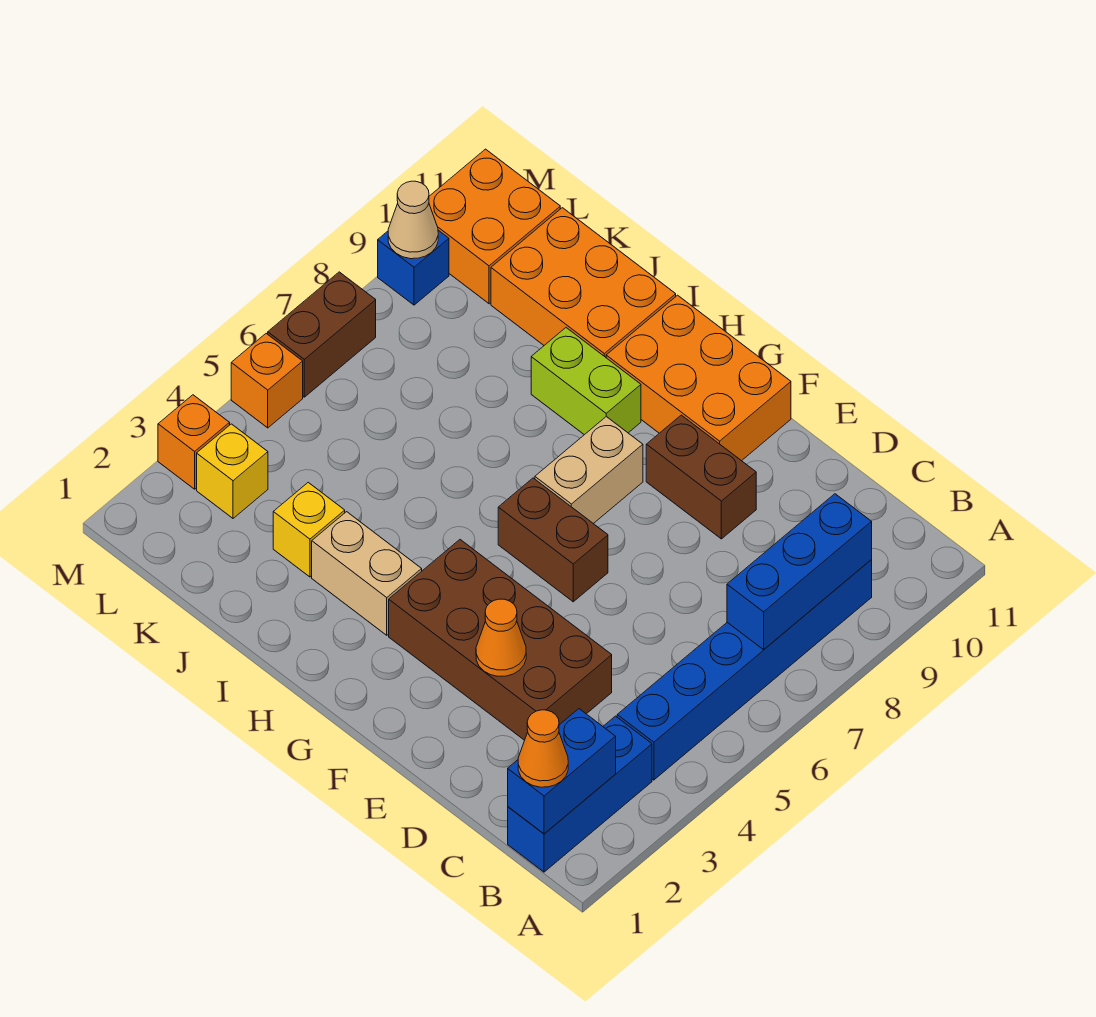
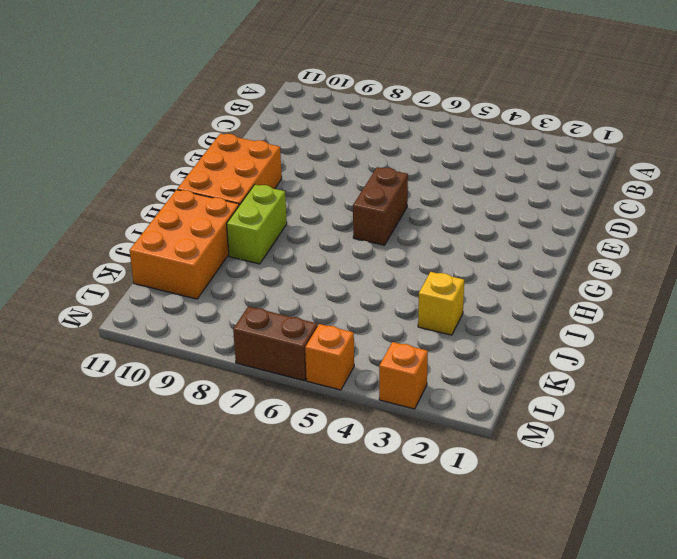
none -> blue brick B1:B3 level 1
none -> blue brick B4:B9 level 1
none -> brown brick D3:G4 level 1

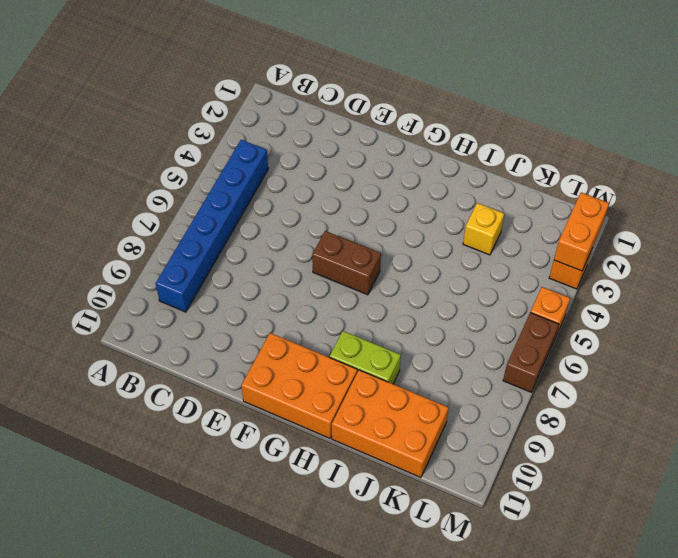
orange brick M2:M3 level 2 -> none
none -> blue brick B1:B3 level 1
none -> brown brick D3:G4 level 1
none -> brown brick E9:F9 level 1

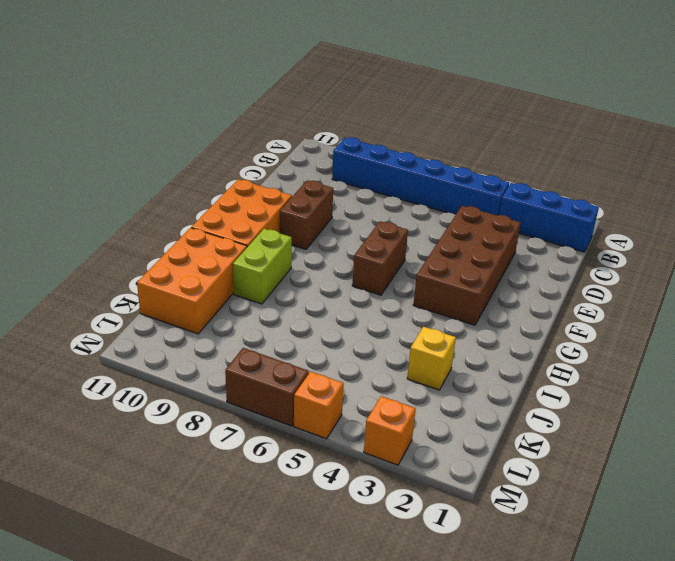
none -> tan brick G7:G8 level 1
none -> tan brick H3:I3 level 1
none -> yellow brick L3 level 1

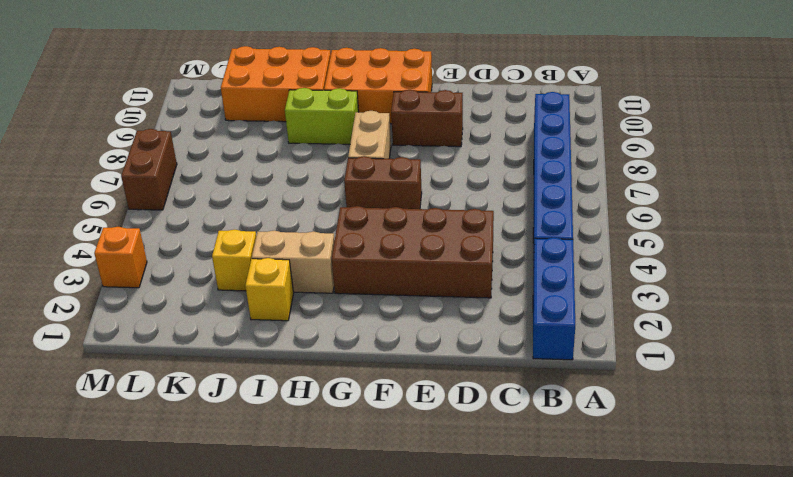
yellow brick I2 level 1 -> yellow brick L3 level 1
none -> orange brick L10:M11 level 1
none -> orange brick M5 level 1
none -> blue brick M9 level 1

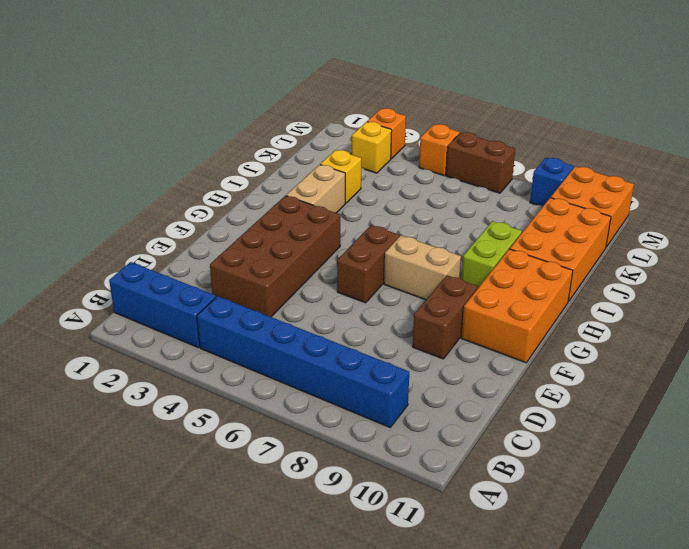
none -> blue brick B1:B2 level 2
none -> blue brick B7:B9 level 2
none -> orange cone E3 level 2

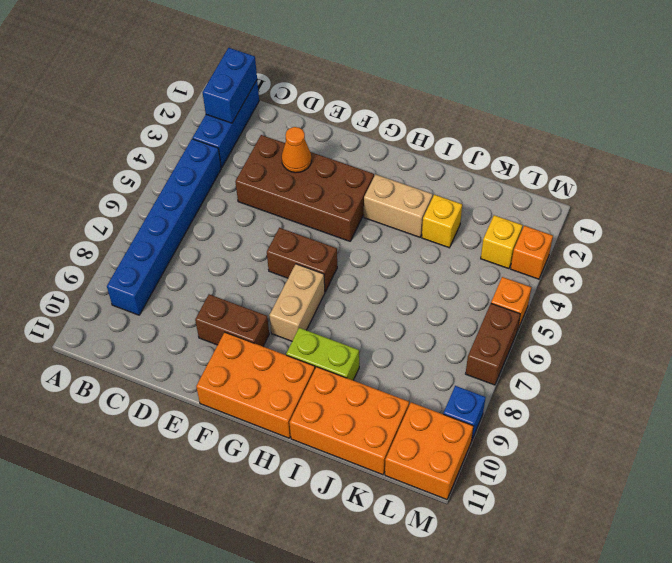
none -> blue brick B7:B9 level 2
none -> tan cone M9 level 2
none -> orange cone B1 level 3

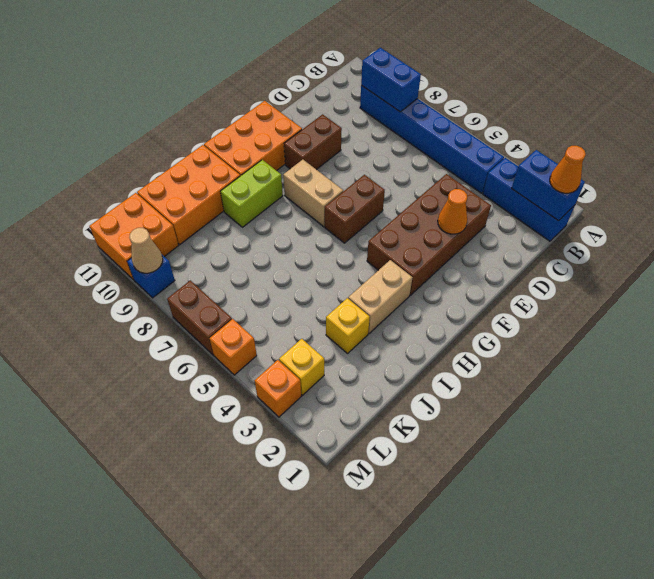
blue brick B8:B9 level 2 -> blue brick B7:B9 level 2

